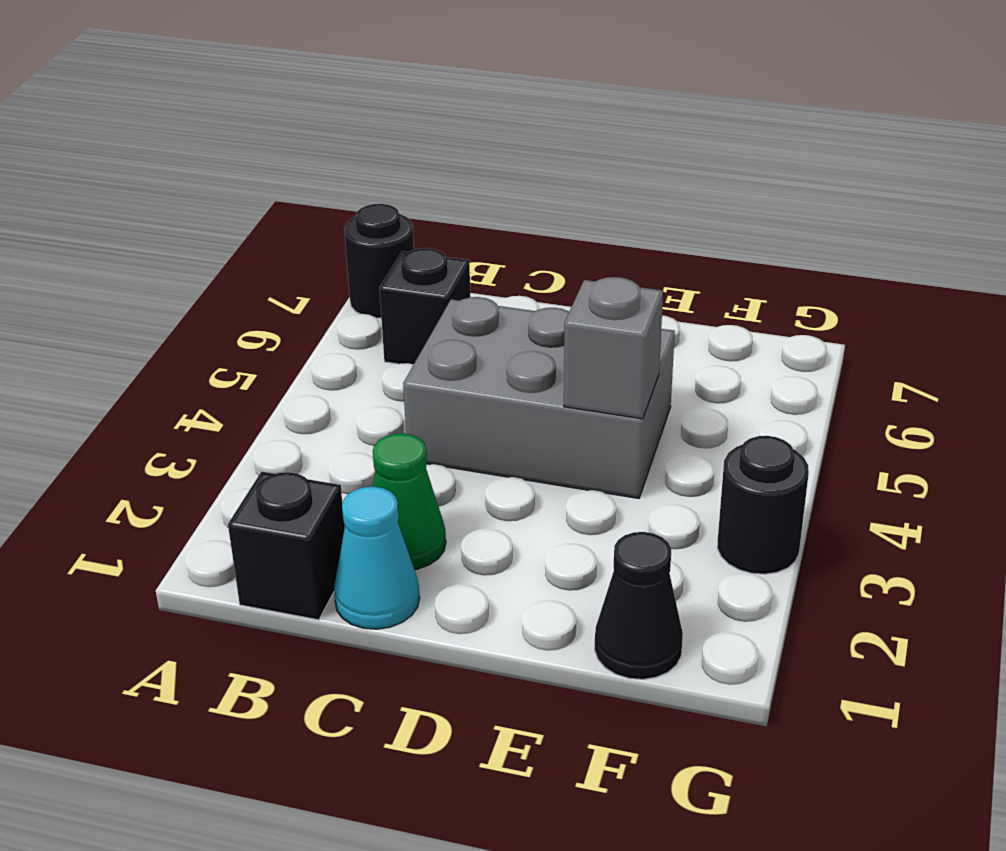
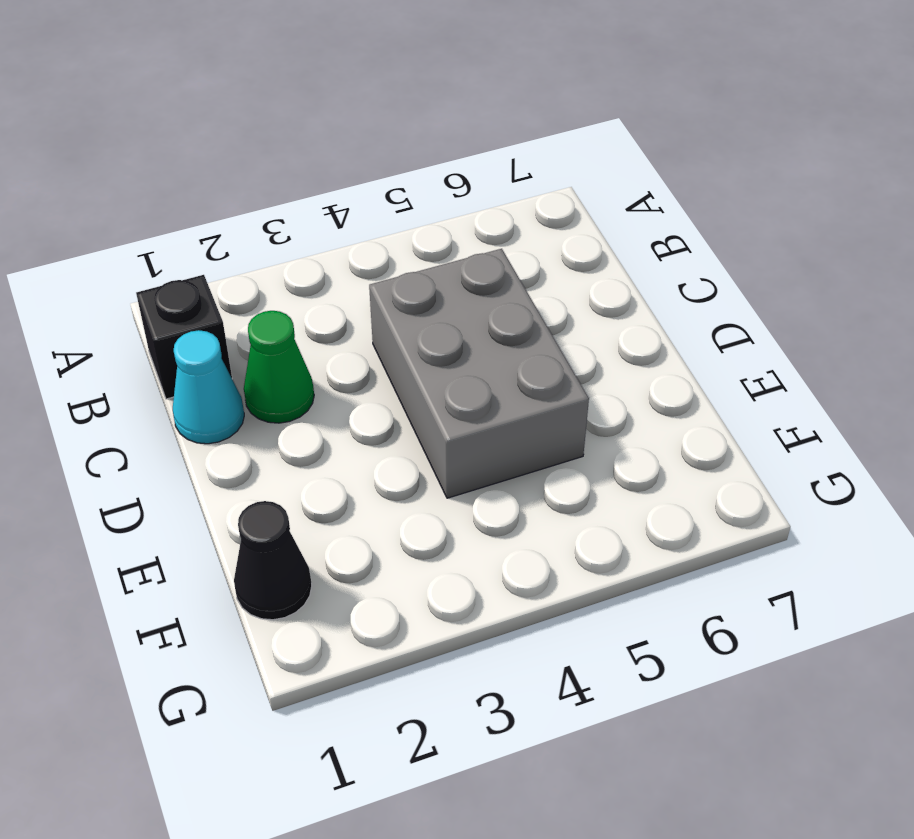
none -> black round brick A7 level 1
none -> black brick B6 level 1

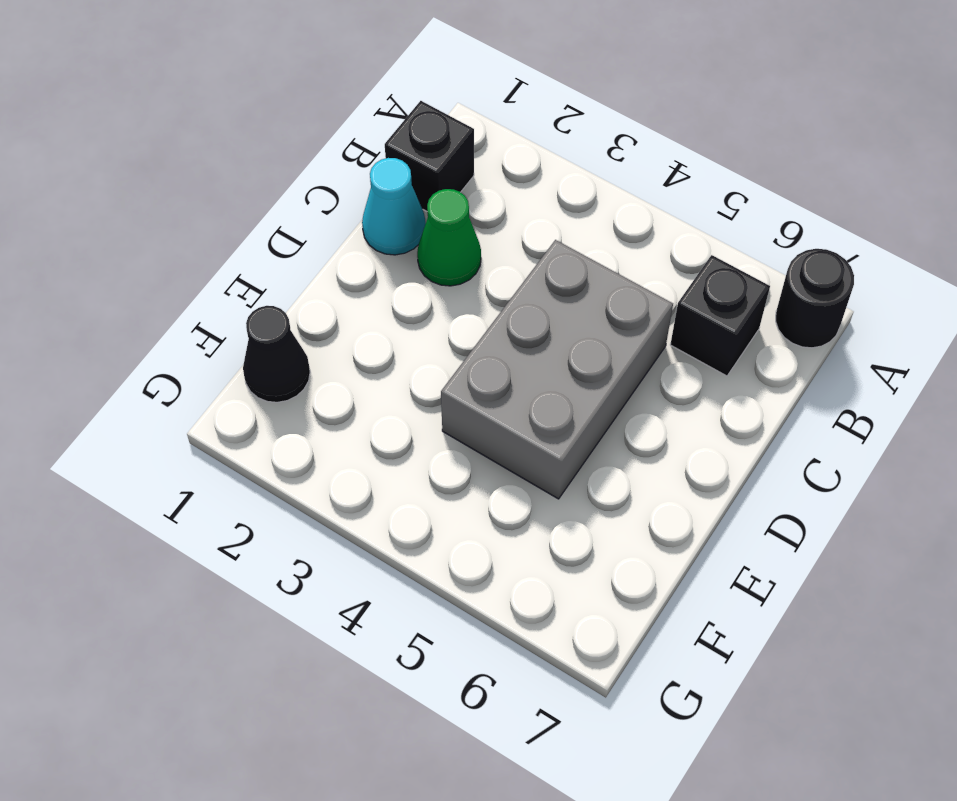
none -> black round brick G3 level 1
none -> grey brick E4 level 2

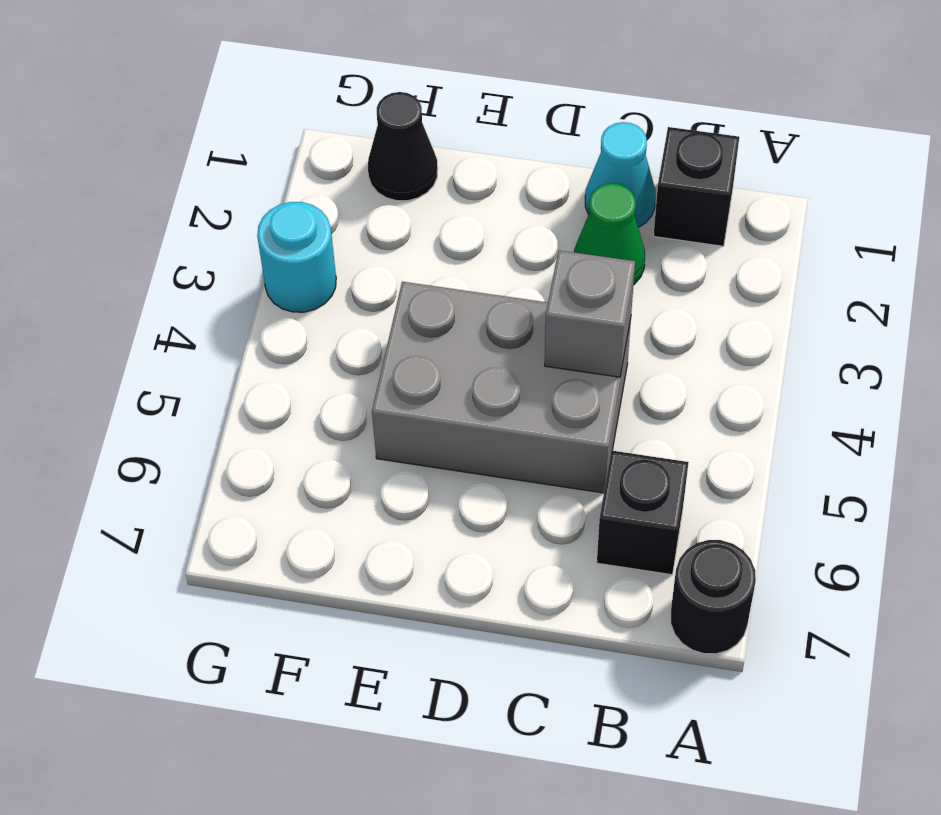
grey brick C4 level 2 -> grey brick E4 level 2
cyan round brick G3 level 1 -> black round brick G3 level 1

